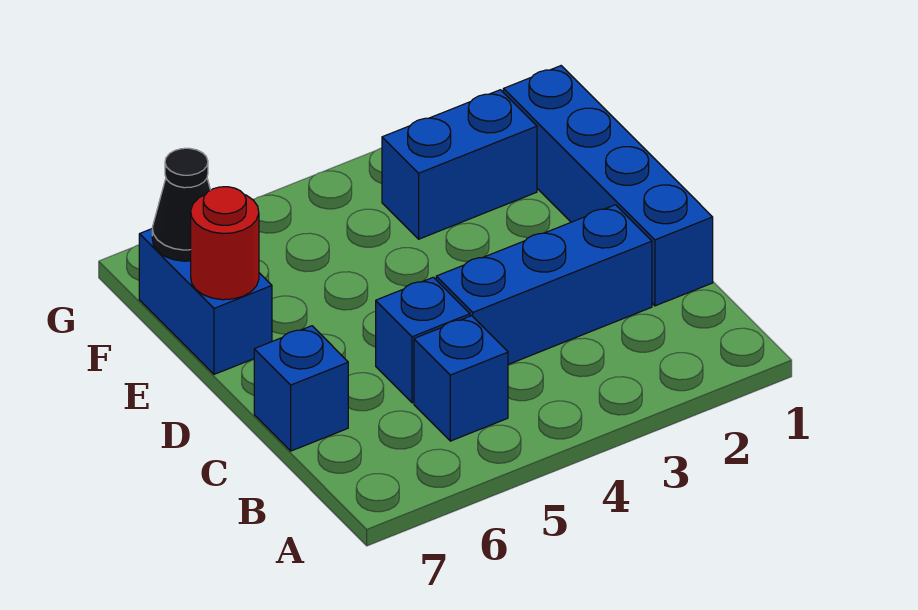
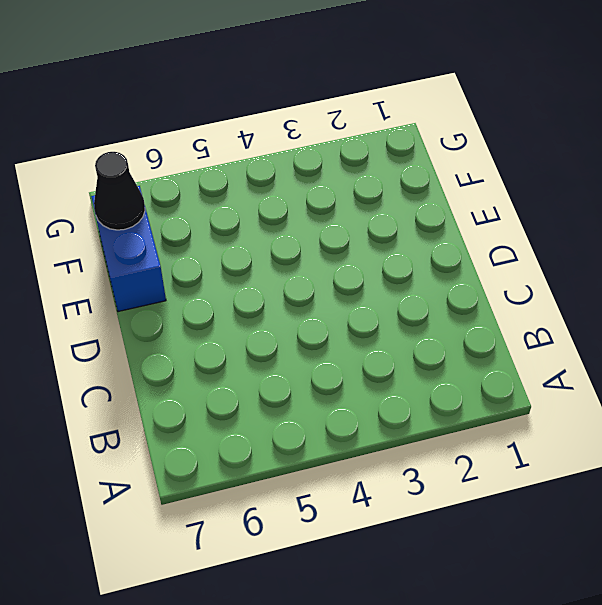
none -> blue brick B5 level 1
none -> blue brick C1:F1 level 1

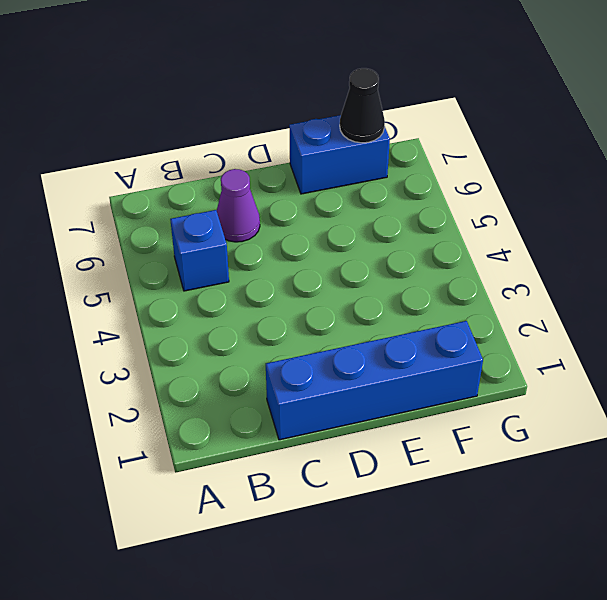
purple cone C6 level 1 -> none
none -> blue brick C2:C4 level 1
none -> blue brick C5 level 1

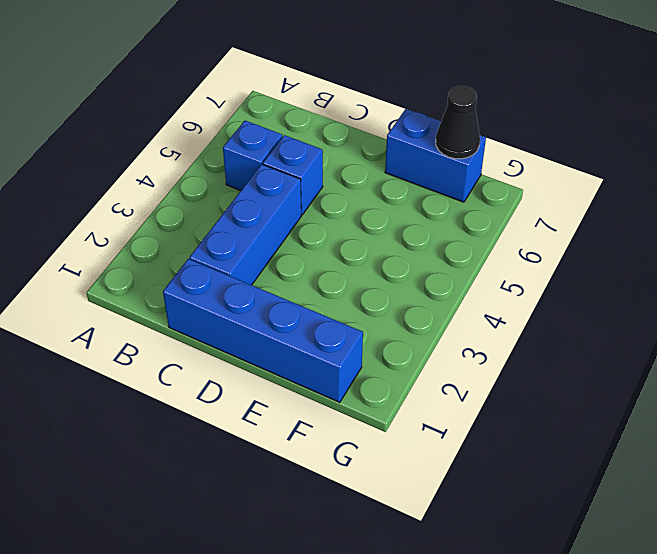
none -> blue brick C7 level 1
none -> blue brick F2:F3 level 1

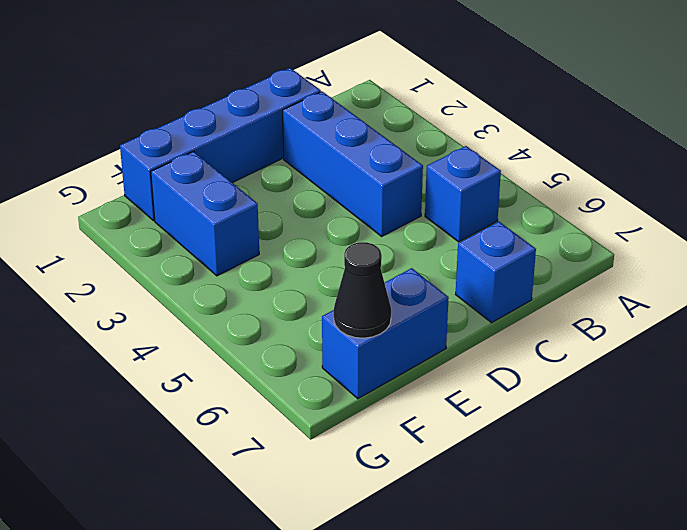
none -> blue brick C5 level 1
none -> red round brick E7 level 2

